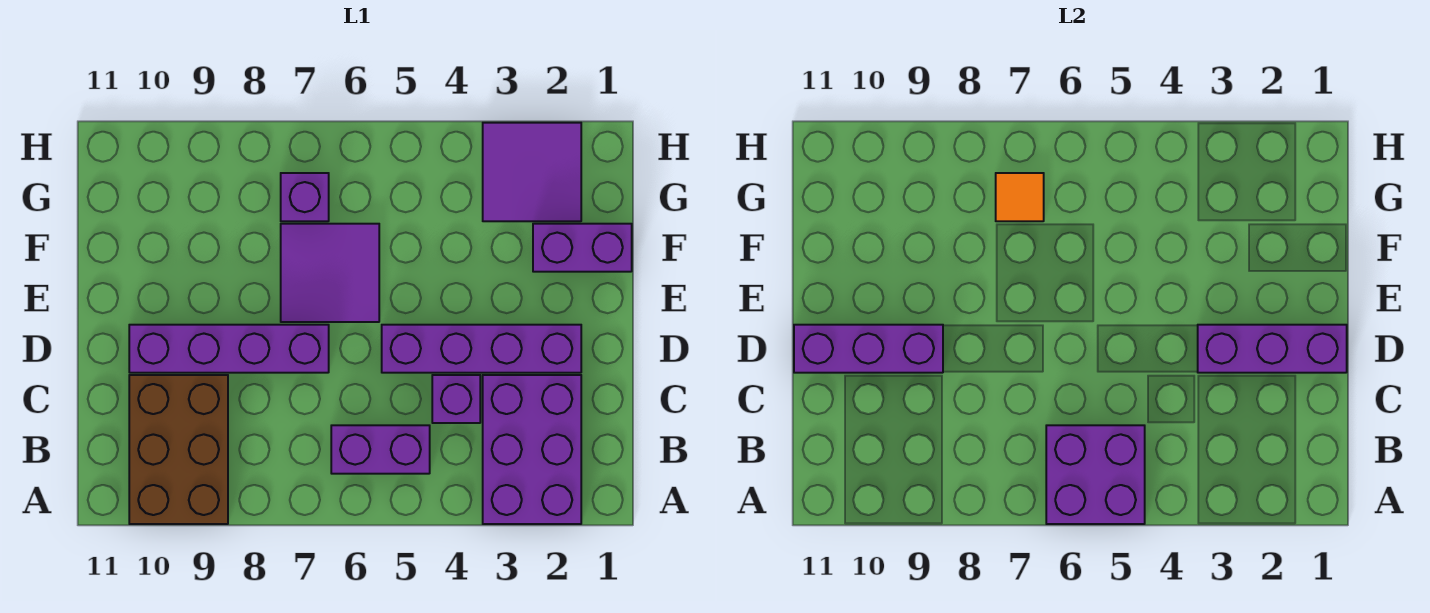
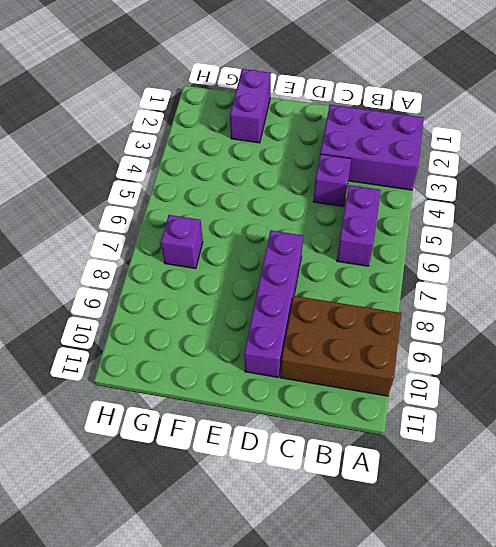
none -> purple brick D2:D5 level 1
none -> purple tile E6:F7 level 1
none -> purple tile G2:H3 level 1

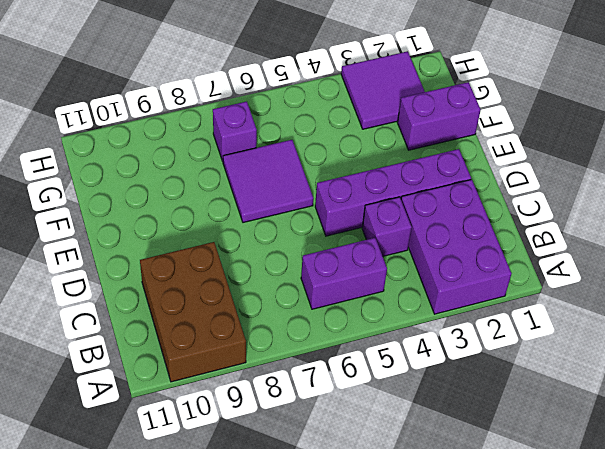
none -> purple brick D7:D10 level 1
none -> purple brick A5:B6 level 2
none -> purple brick D1:D3 level 2

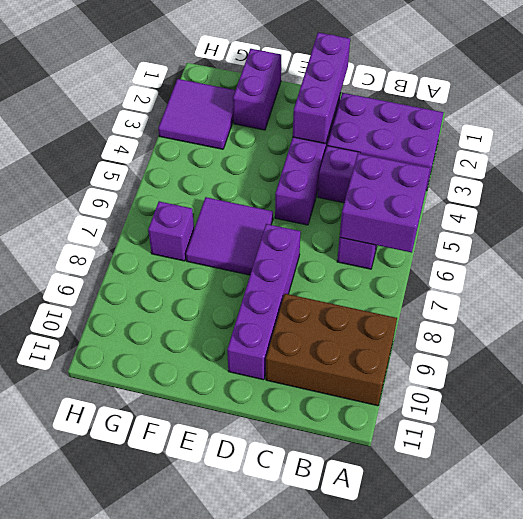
none -> purple brick D9:D11 level 2
none -> orange tile G7 level 2

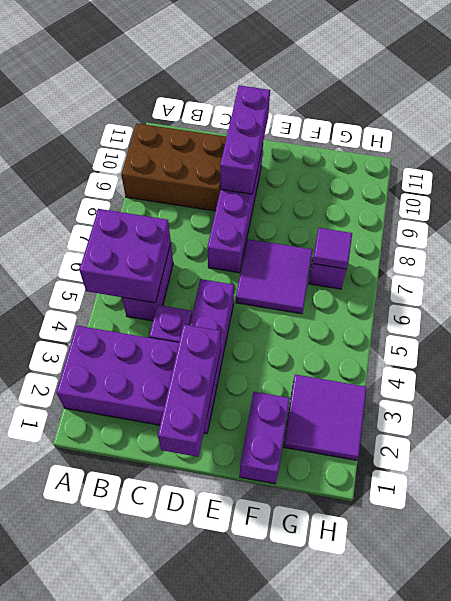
purple tile G7 level 2 -> orange tile G7 level 2

